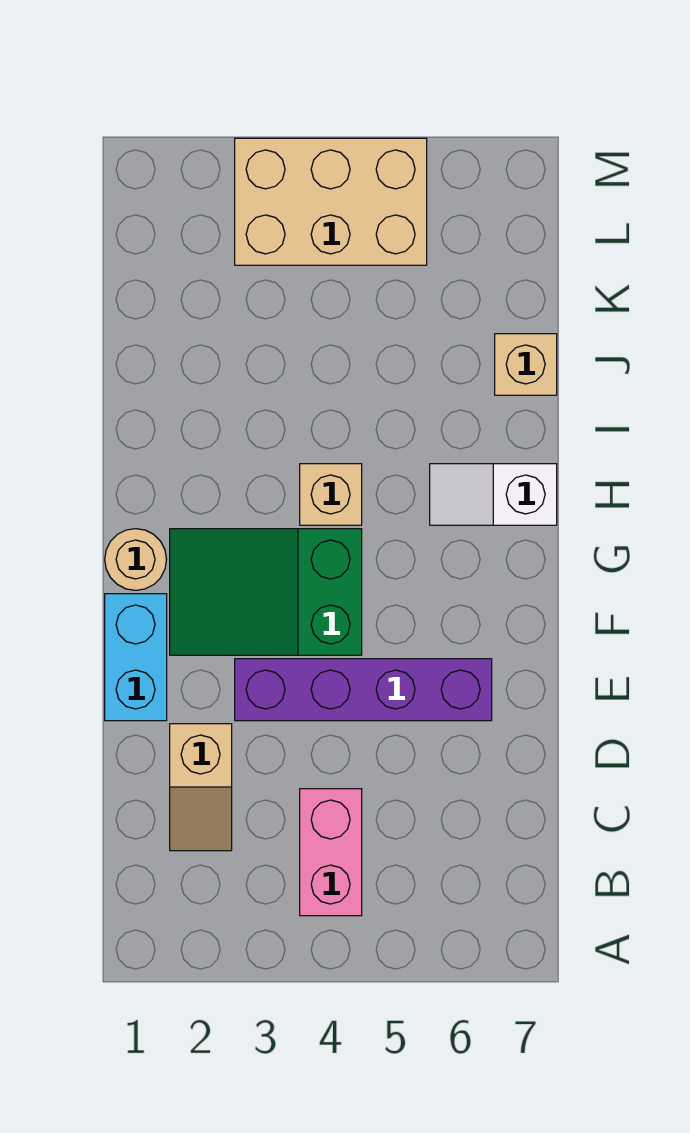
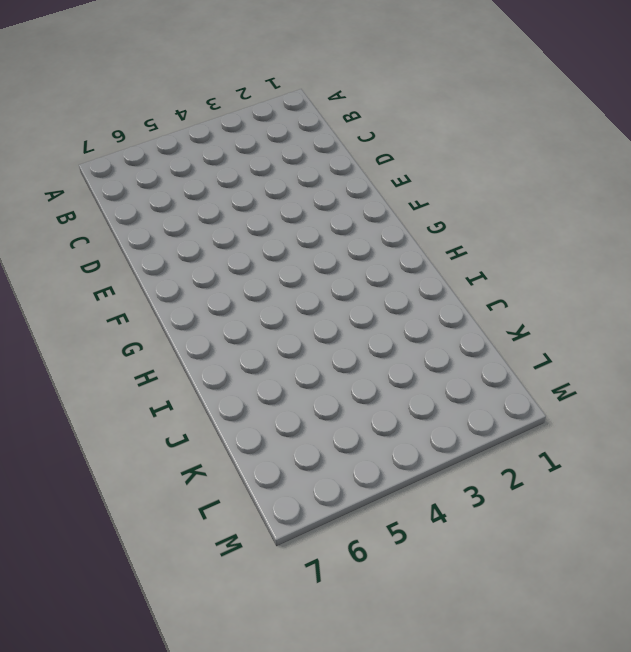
none -> pink brick B4:C4 level 1
none -> tan slope C2:D2 level 1 top D

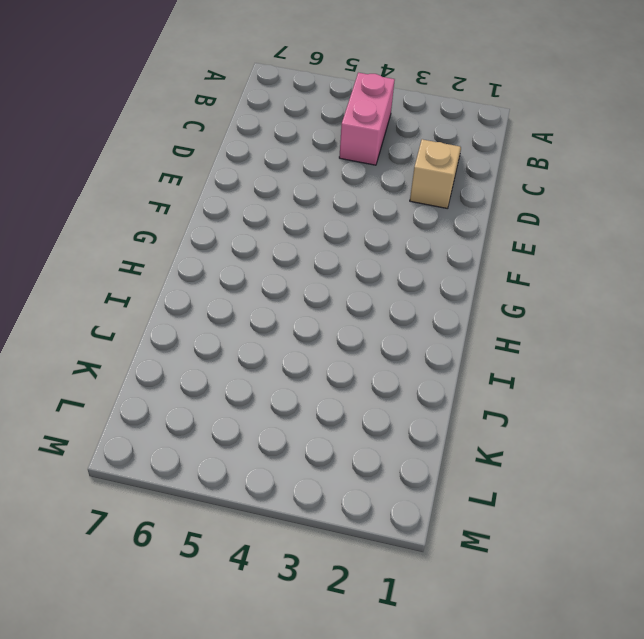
none -> cyan brick E1:F1 level 1
none -> purple brick E3:E6 level 1

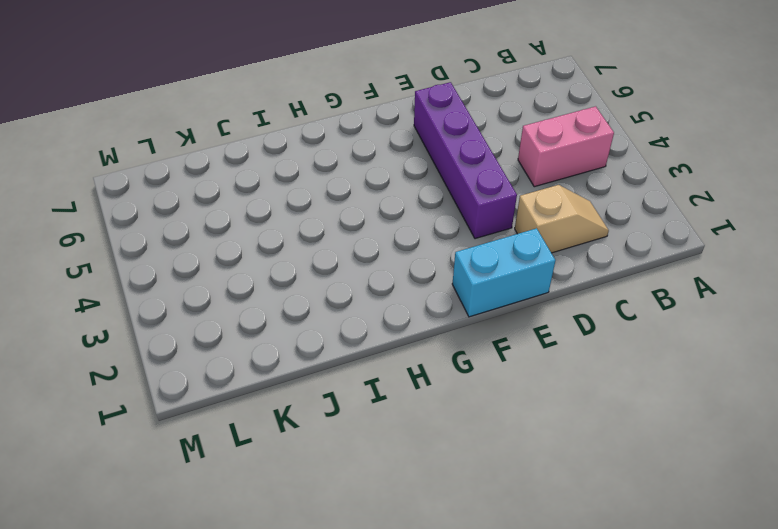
none -> green slope F2:G4 level 1 top 4
none -> tan round brick G1 level 1

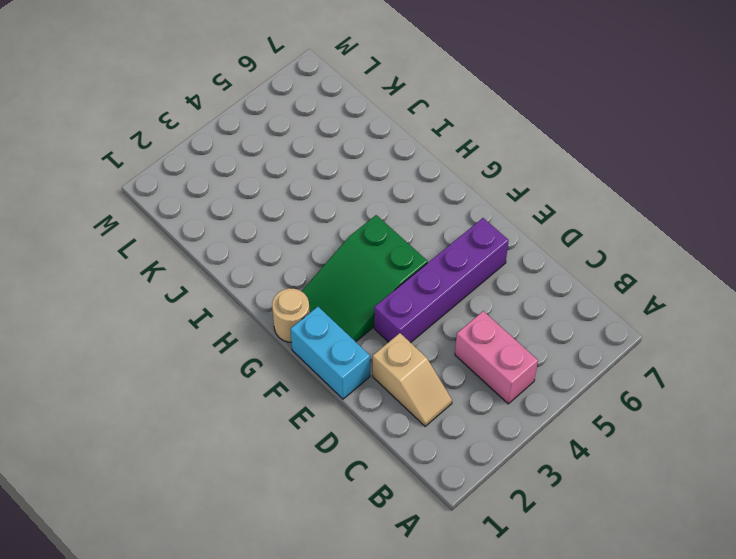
none -> tan brick H4 level 1
none -> white slope H6:H7 level 1 top 7

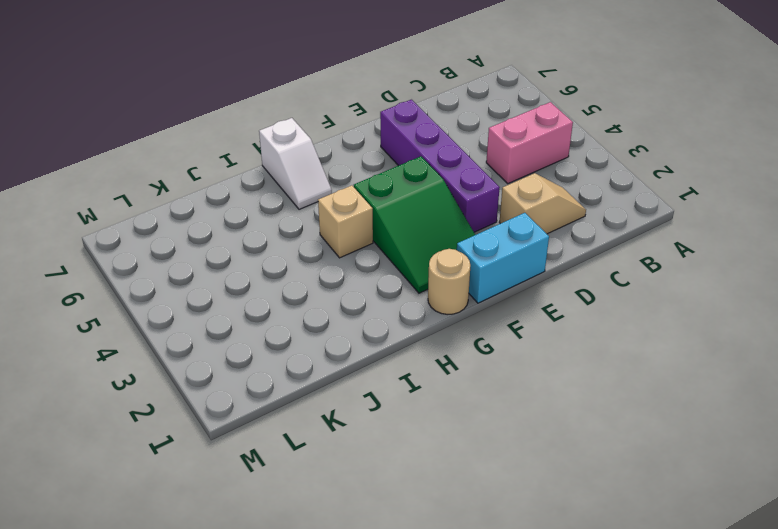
none -> tan brick J7 level 1
none -> tan brick L3:M5 level 1

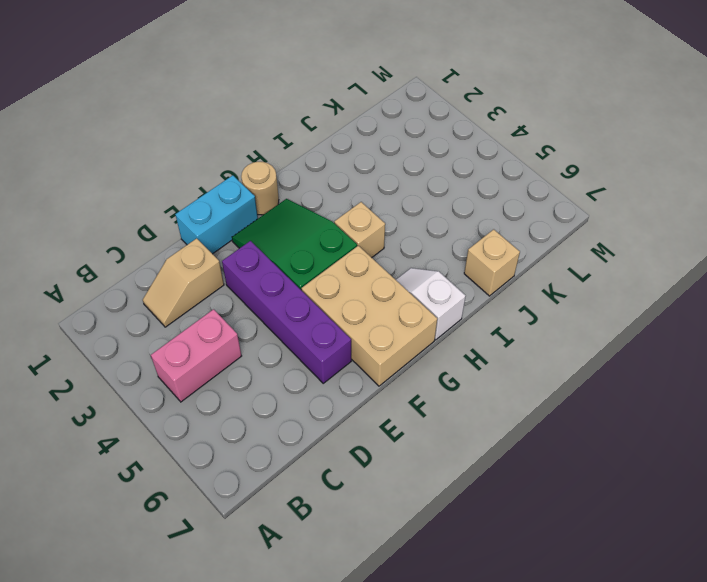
tan brick F5:G7 level 1 -> tan brick L3:M5 level 1

